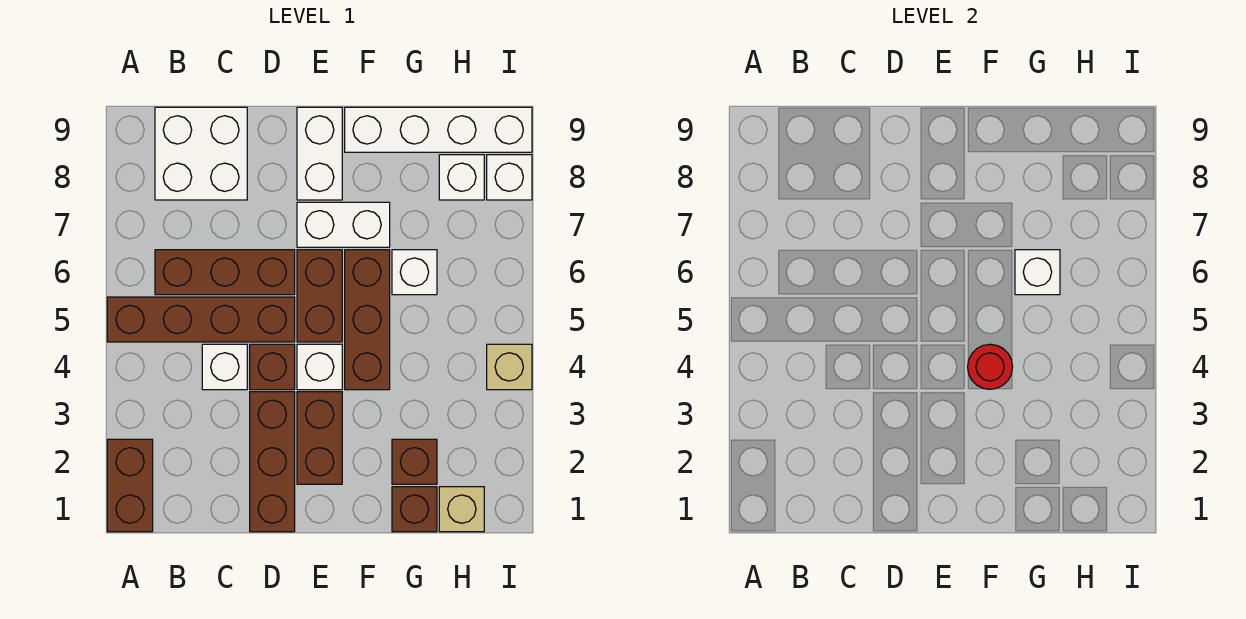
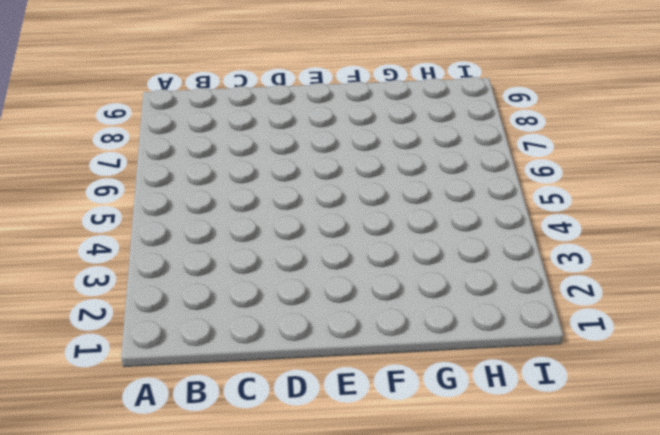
none -> brown brick A1:A2 level 1
none -> brown brick A5:D5 level 1
none -> brown brick B6:D6 level 1

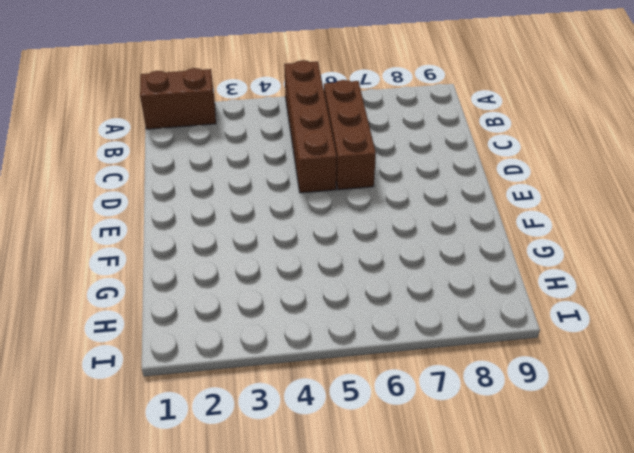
none -> white brick B8:C9 level 1
none -> white brick C4 level 1
none -> brown brick D1:D3 level 1

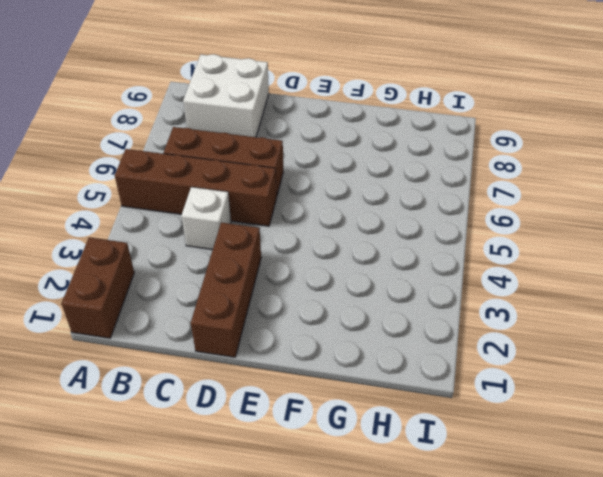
none -> brown brick D4 level 1
none -> brown brick E2:E3 level 1
none -> white brick E4 level 1

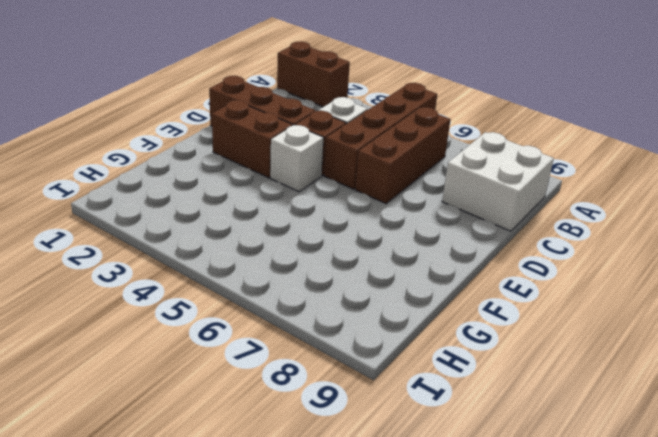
none -> brown brick E5:E6 level 1
none -> white brick E7:F7 level 1
none -> white brick E8:E9 level 1

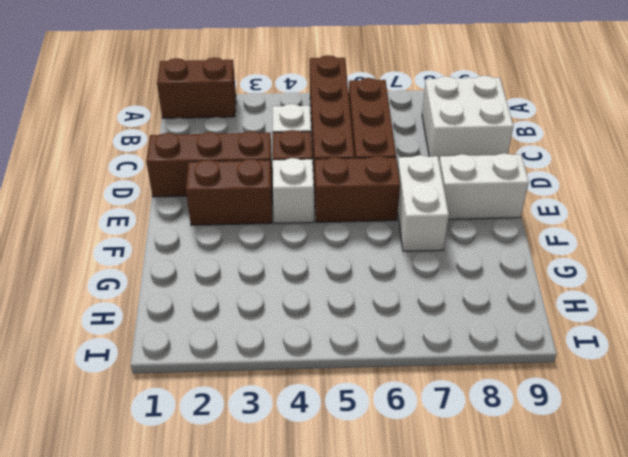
none -> brown brick F4:F6 level 1
none -> white brick F9:I9 level 1
none -> brown brick G1 level 1

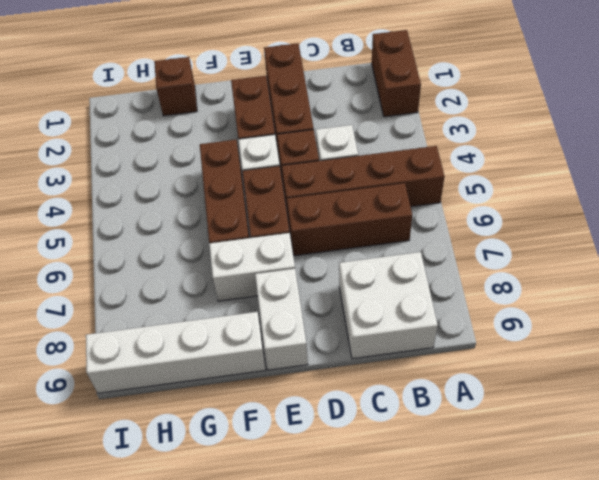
none -> brown brick G2 level 1
none -> white brick G6 level 1
none -> tan brick H1 level 1

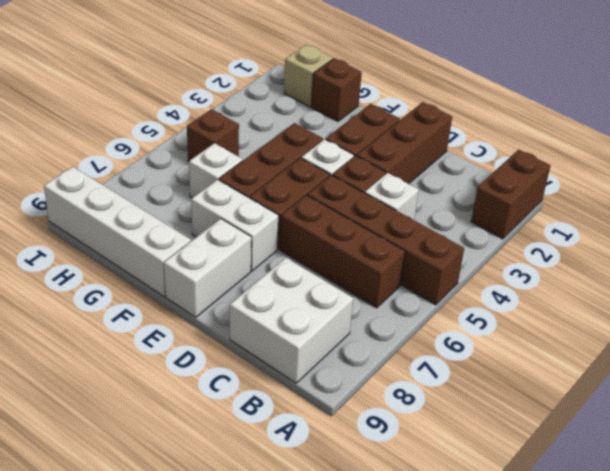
brown brick H5 level 1 -> brown brick G2 level 1
none -> white brick H8 level 1
none -> tan brick I4 level 1
none -> white brick I8 level 1

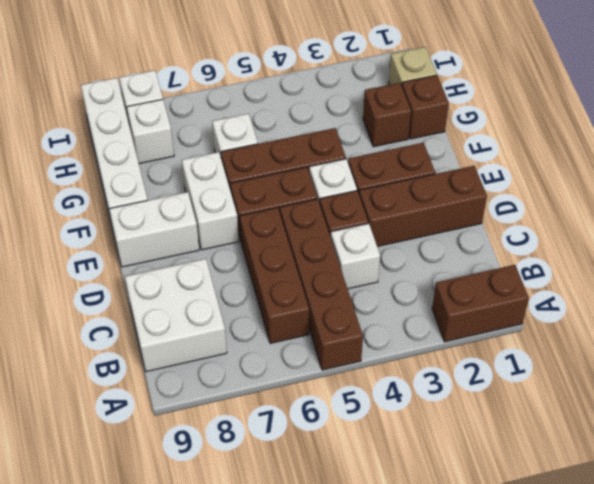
none -> tan brick I4 level 1
none -> red round brick F4 level 2
none -> white brick G6 level 2

